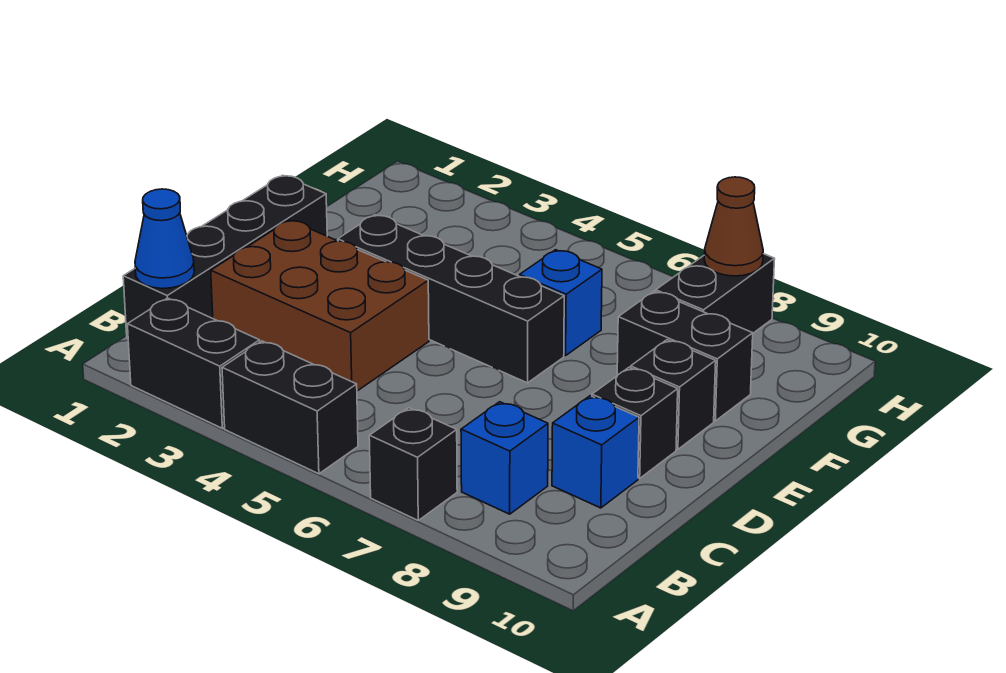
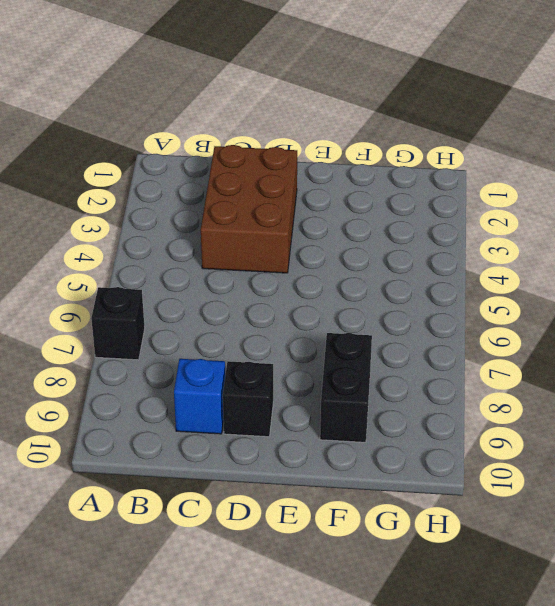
none -> black brick A2:A3 level 1
none -> black brick A4:A5 level 1
none -> black brick B1:E1 level 1

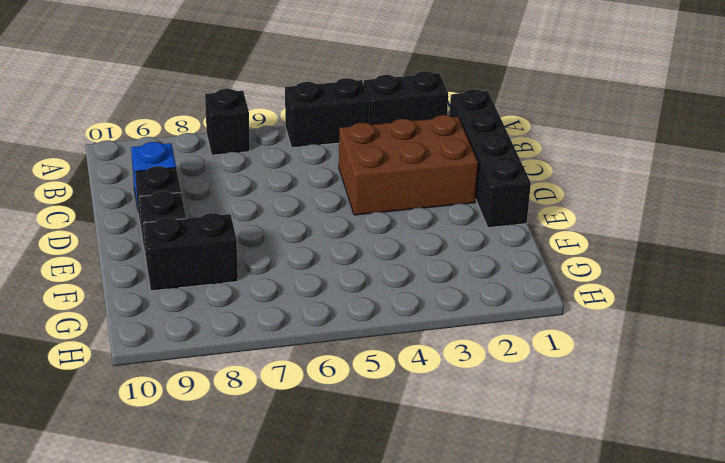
none -> blue brick B8 level 1
none -> black brick E3:E6 level 1
none -> blue brick F6 level 1

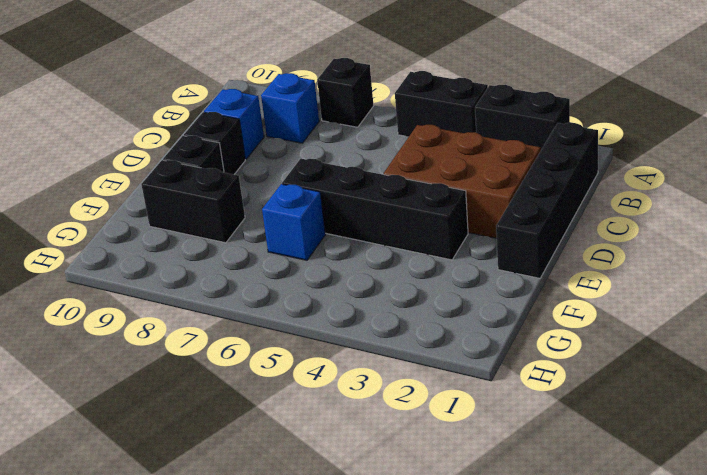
none -> black brick G8:H8 level 1
none -> blue cone B1 level 2
none -> brown cone H8 level 2

